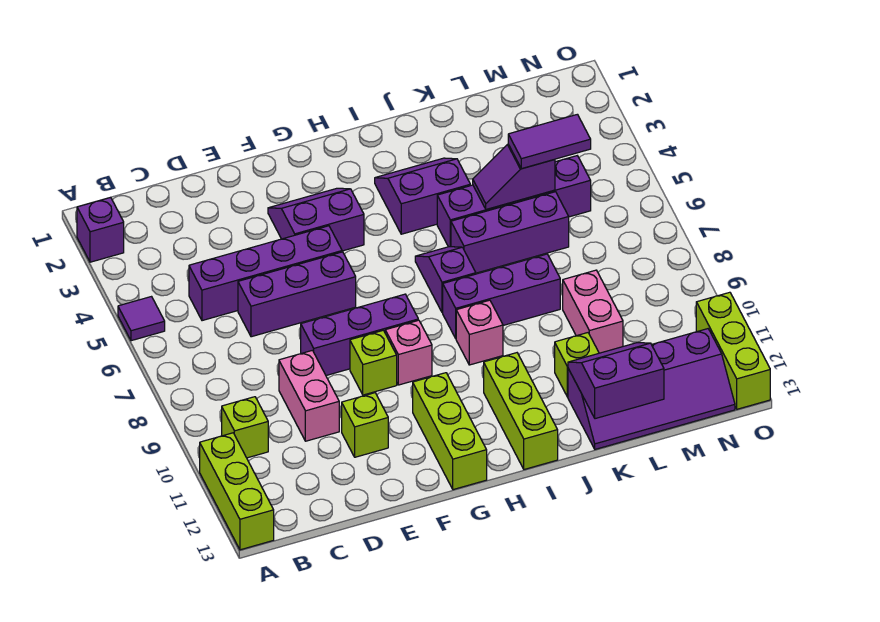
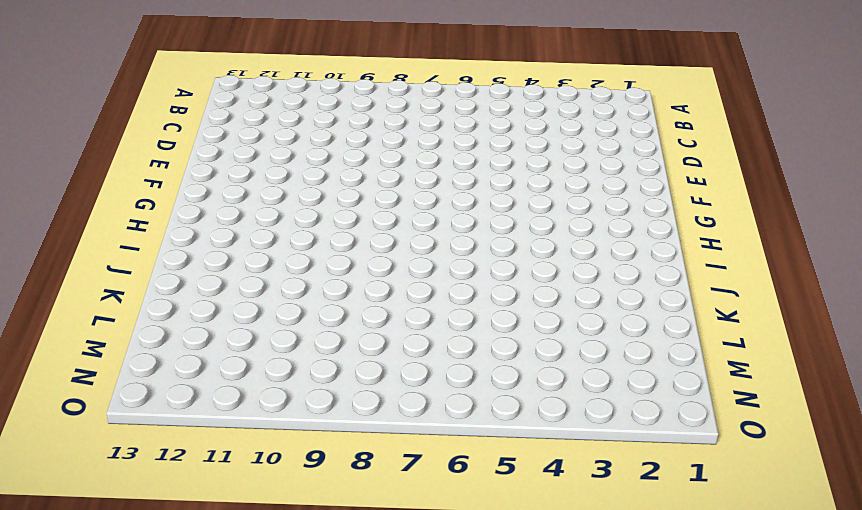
none -> purple brick A2 level 1
none -> purple tile A5 level 1
none -> lime brick A11:A13 level 1

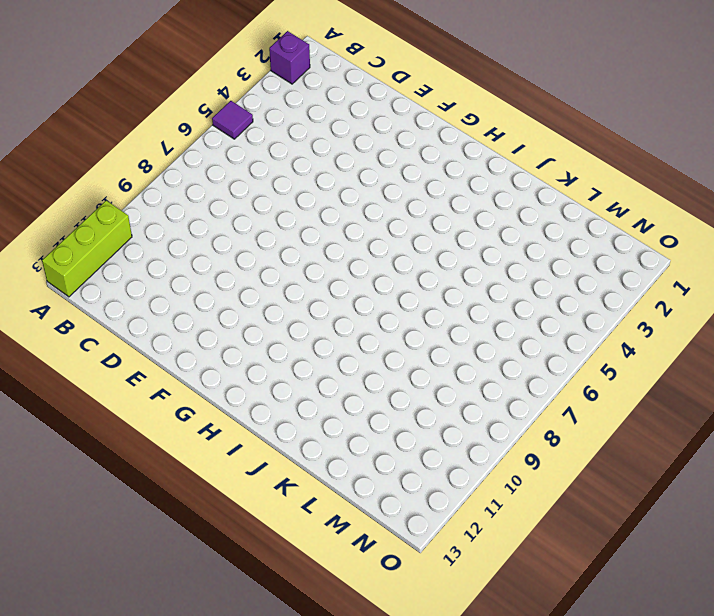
none -> lime brick B10 level 1
none -> purple brick C5:F5 level 1
none -> purple brick D6:F6 level 1

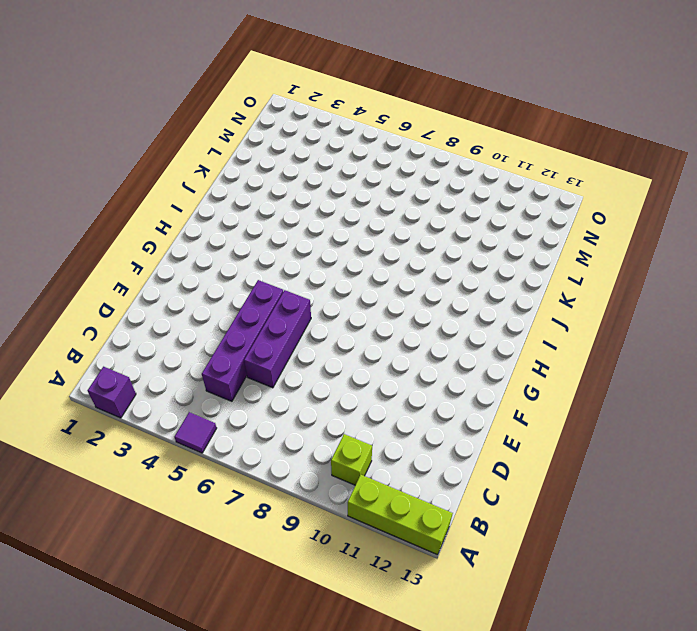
none -> pink brick D9:D10 level 1
none -> purple brick E8:G8 level 1
none -> lime brick E11 level 1

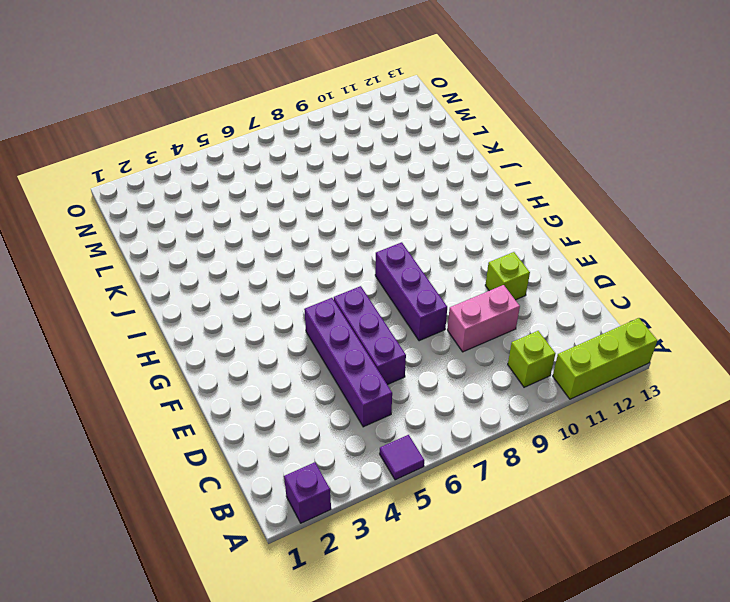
none -> purple slope F3:G4 level 1 top 4
none -> lime brick F9 level 1
none -> pink brick G9 level 1

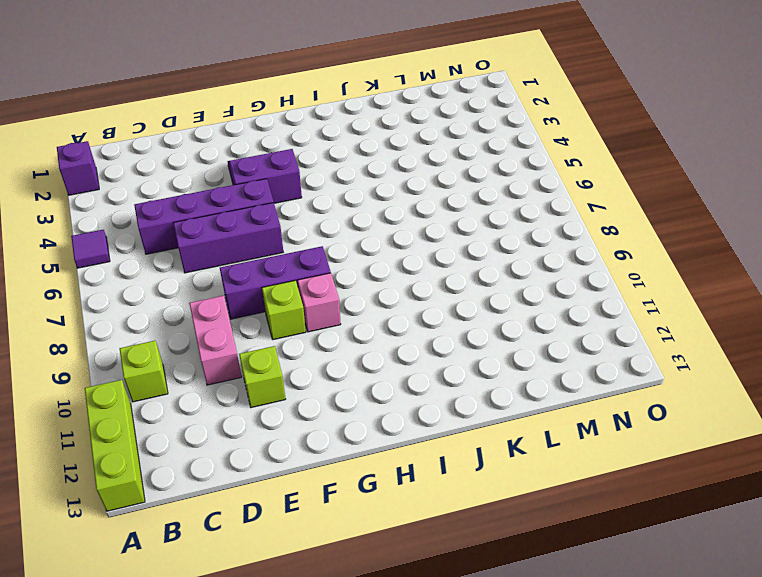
none -> lime brick G11:G13 level 1
none -> purple slope I3:J4 level 1 top 4
none -> purple slope I6:I7 level 1 top 7

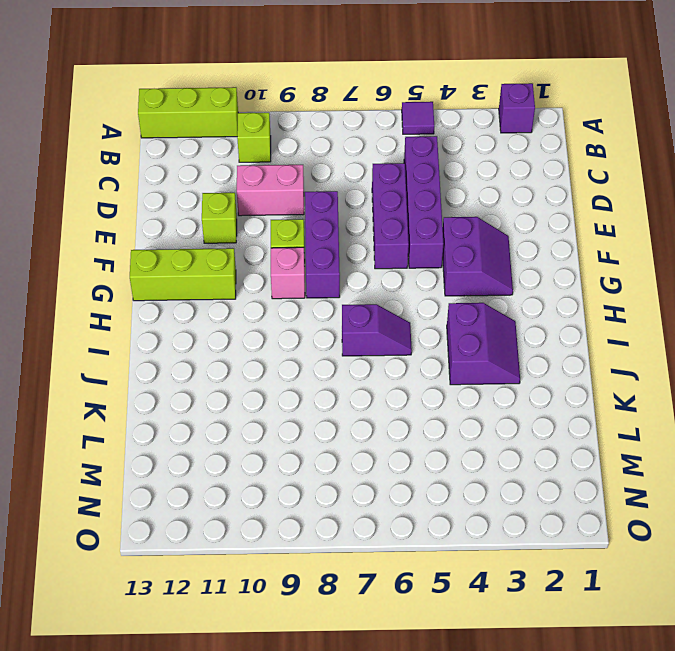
none -> purple brick I8:K8 level 1
none -> pink brick I9 level 1
none -> lime brick I11:I13 level 1

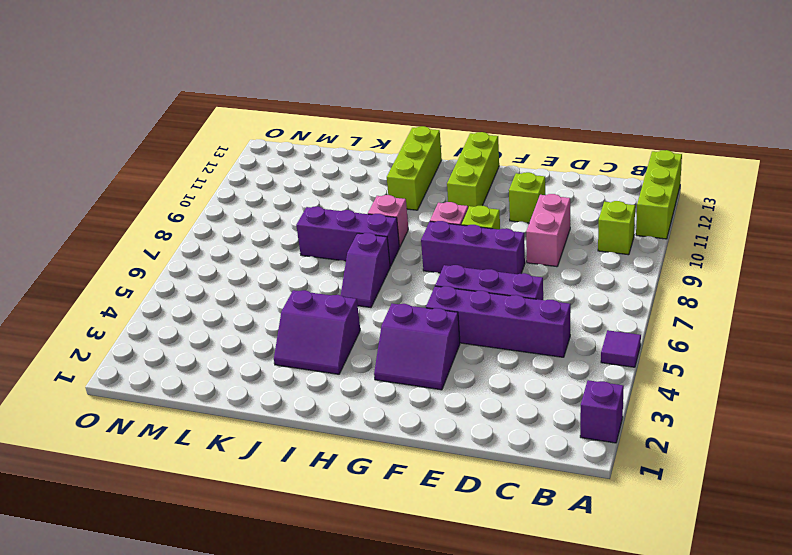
none -> purple brick J5:M5 level 1
none -> purple brick J6:L6 level 1
none -> lime brick K11 level 1

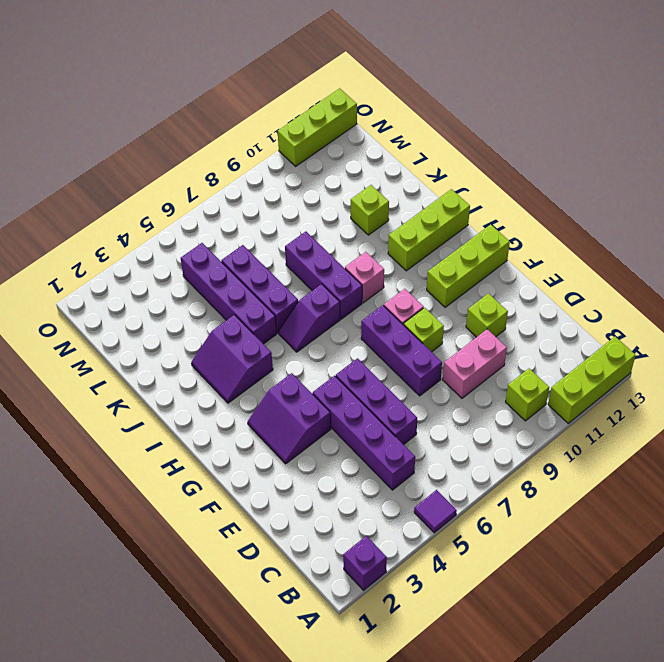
none -> purple slope K12:N13 level 1 top 12
none -> pink brick L9:L10 level 1
none -> purple slope K5:L5 level 2 top L

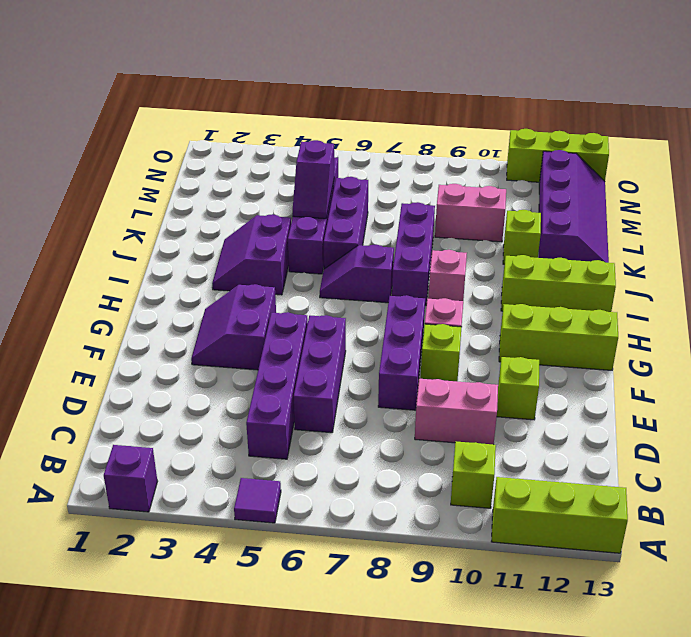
none -> purple slope K12:L13 level 2 top 13
none -> purple tile L5:M5 level 3

